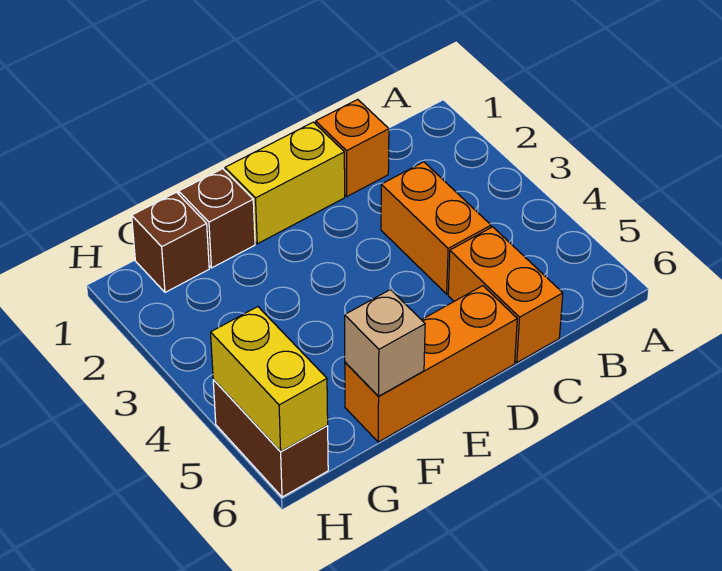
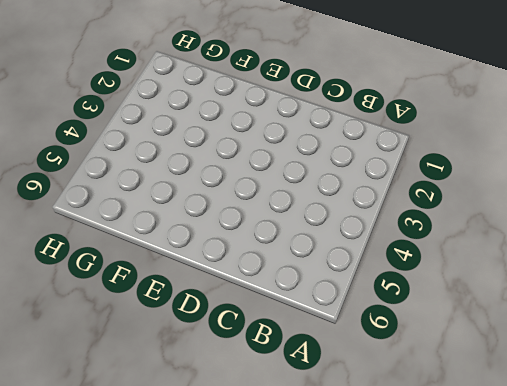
none -> orange brick C1 level 1
none -> orange brick C3:C4 level 1

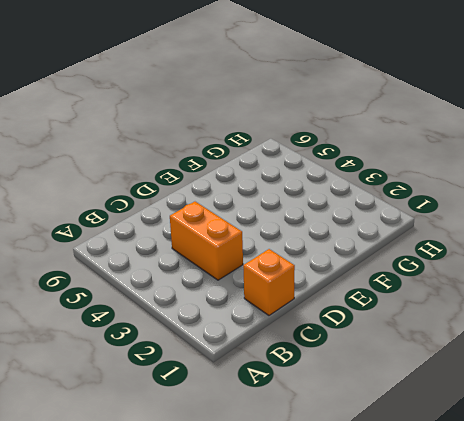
none -> orange brick C5:C6 level 1
none -> yellow brick D1:E1 level 1

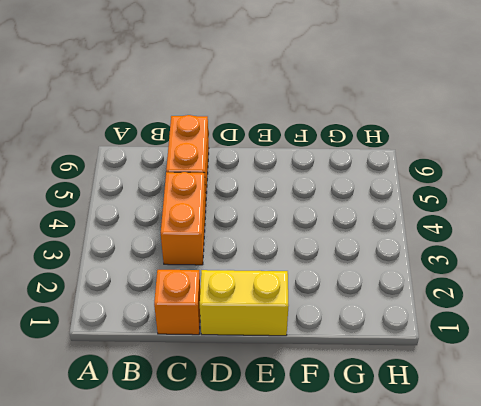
none -> orange brick D6:F6 level 1
none -> brown brick F1 level 1

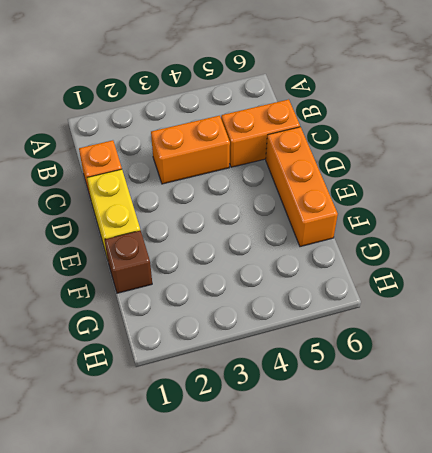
none -> brown brick G1 level 1
none -> brown brick H5:H6 level 1

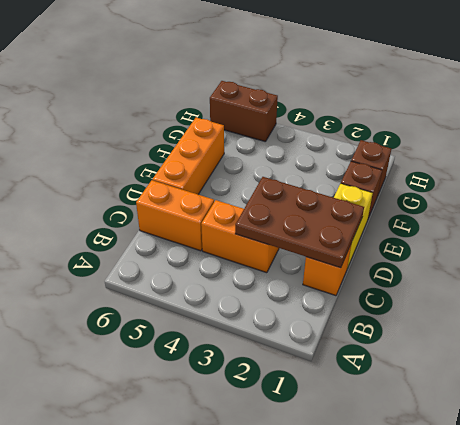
brown plate C1:D3 level 2 -> none
none -> tan brick F6 level 2
none -> yellow brick H5:H6 level 2

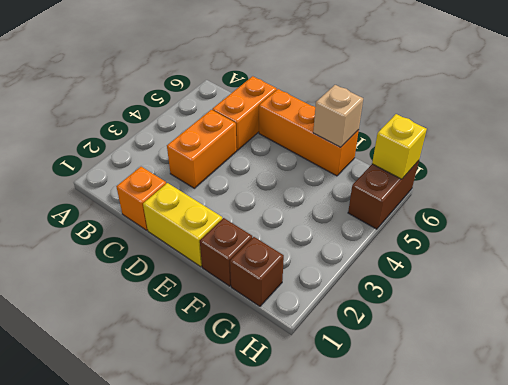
yellow brick H6 level 2 -> yellow brick H5:H6 level 2

